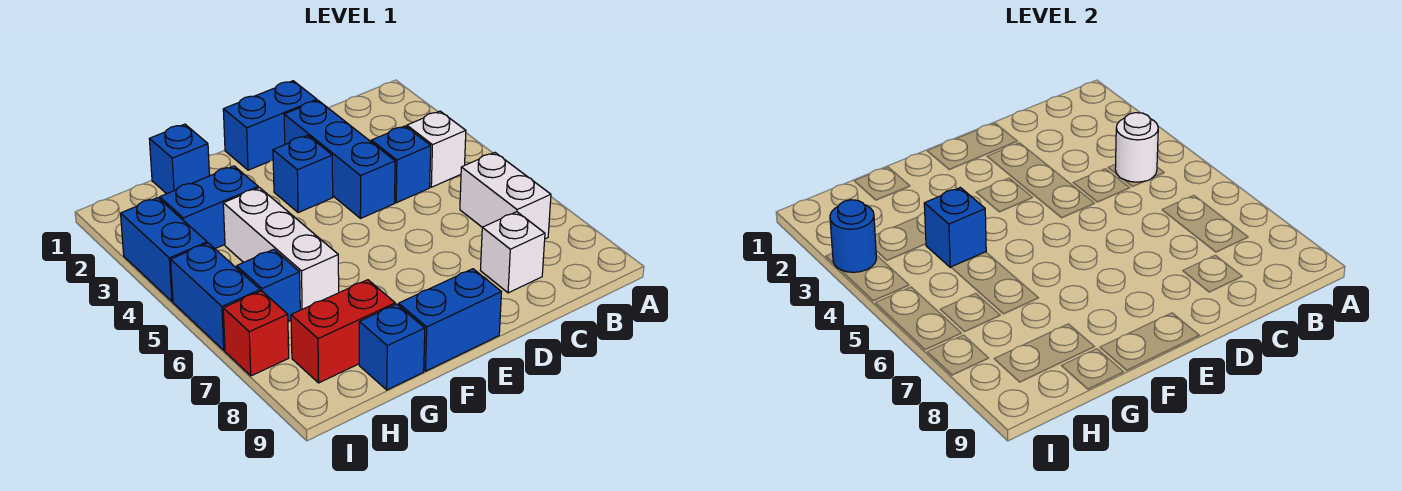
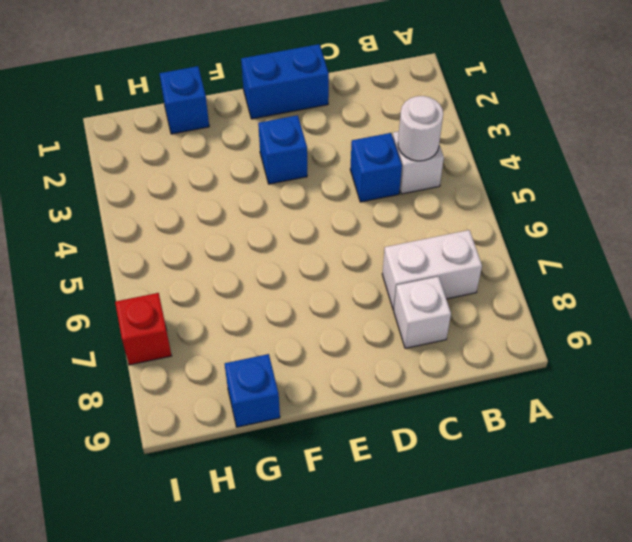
white brick B7:C7 level 1 -> white brick B6:B7 level 1
none -> blue brick D2:D4 level 1
none -> blue brick E9:F9 level 1
none -> blue brick G3:H3 level 1

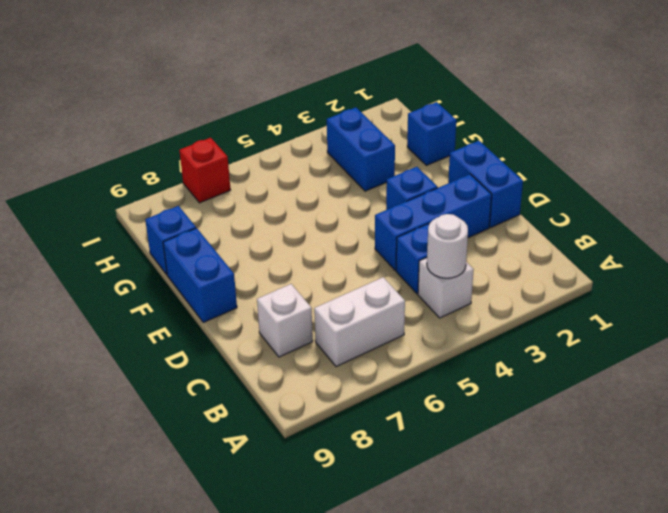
none -> white brick G4:G6 level 1
none -> red brick G8:H8 level 1
none -> blue brick H6 level 1

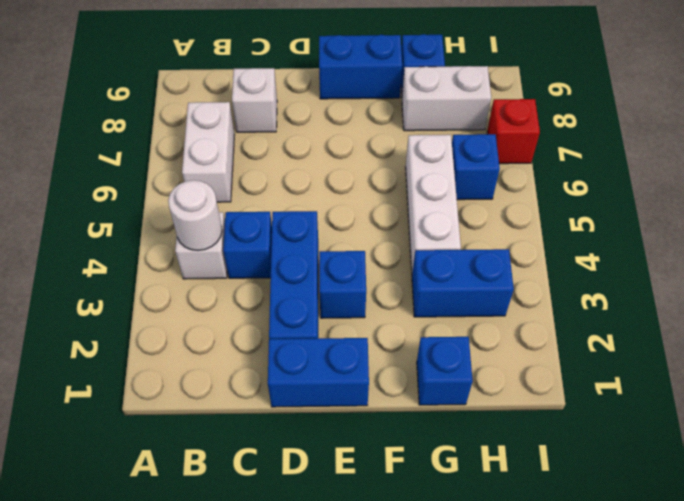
white brick G8:H8 level 1 -> red brick G8:H8 level 1
none -> blue brick I3:I4 level 1
none -> blue brick I5:I6 level 1
none -> blue brick G4 level 2

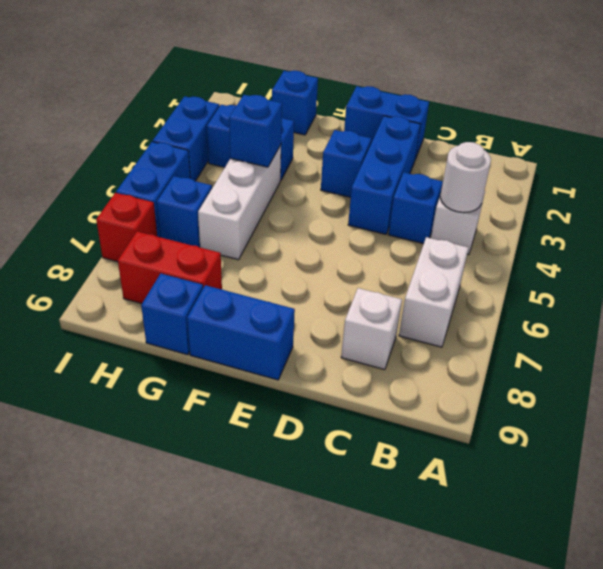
none -> blue round brick I3 level 2

